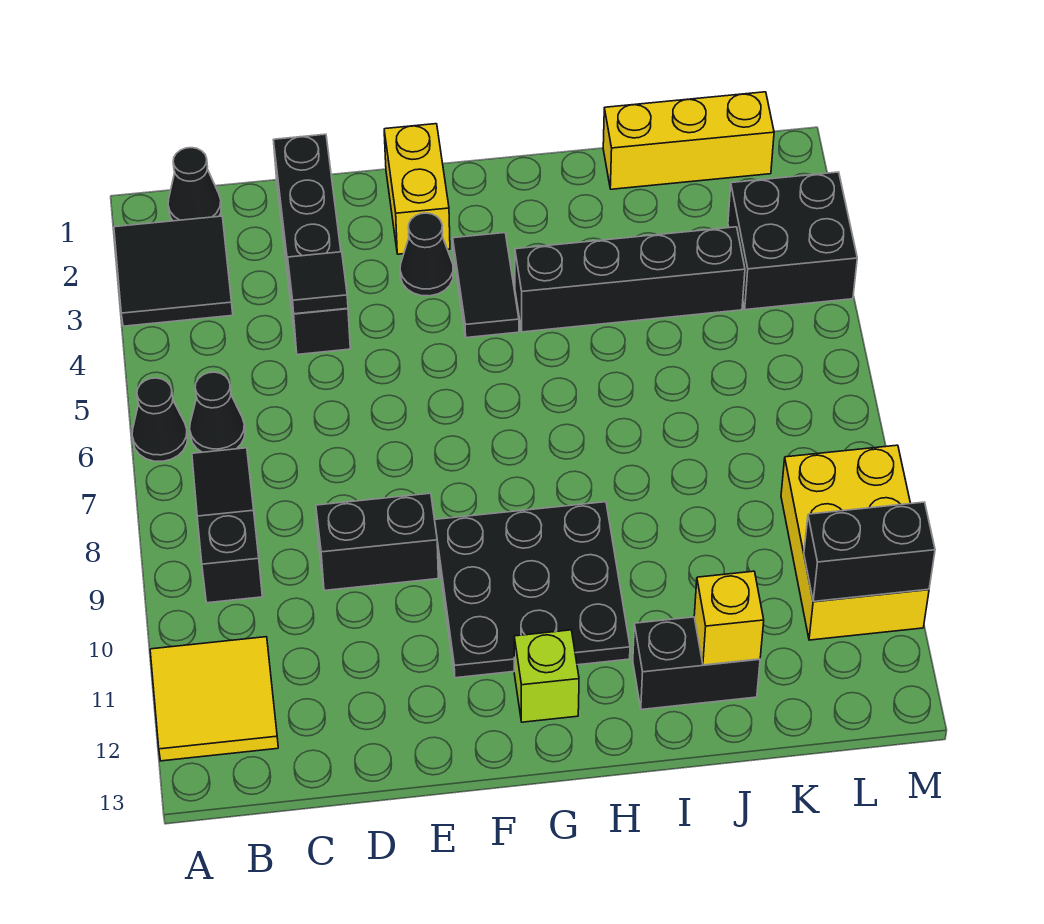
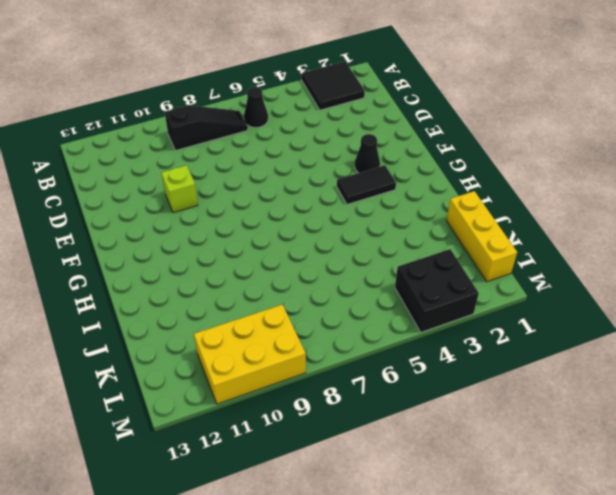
lime brick E10 level 1 -> lime brick G12 level 1
none -> black cone A6 level 1
none -> yellow tile A11:B12 level 1
none -> black cone B1 level 1

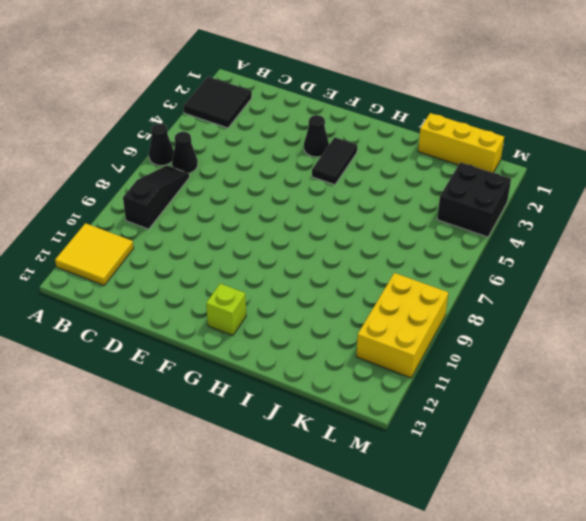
none -> black cone B1 level 1
none -> black brick D1:D4 level 1
none -> black brick D9:E9 level 1

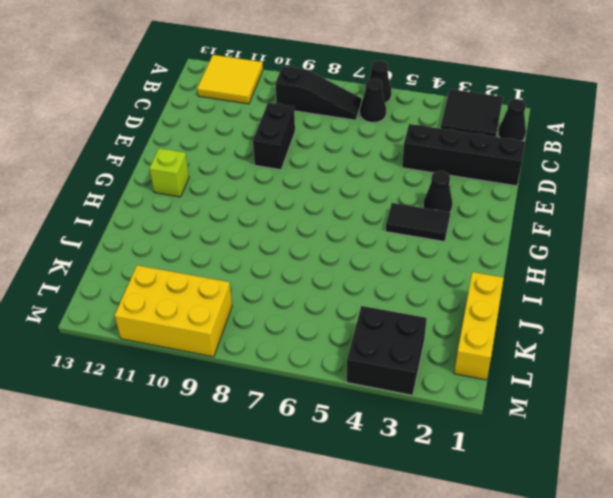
none -> yellow brick F1:F2 level 1
none -> black plate F9:H11 level 1
none -> black brick H4:K4 level 1

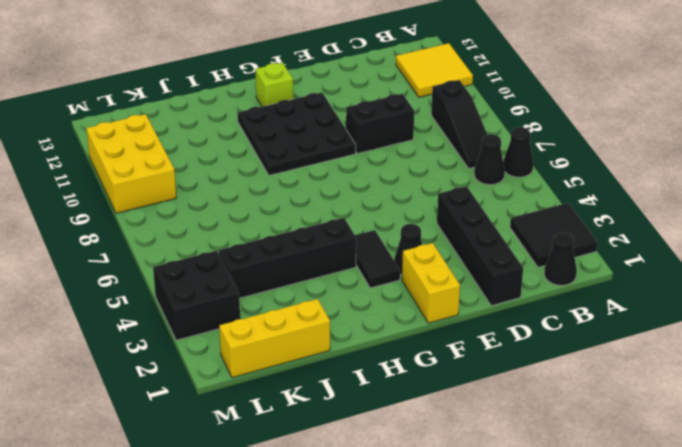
none -> black brick I12:J12 level 1
none -> black tile D4 level 2
none -> yellow brick J12 level 2

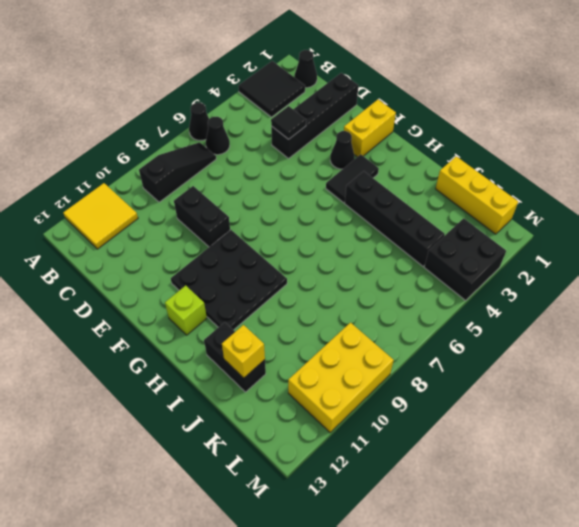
none -> black brick L11:M11 level 2

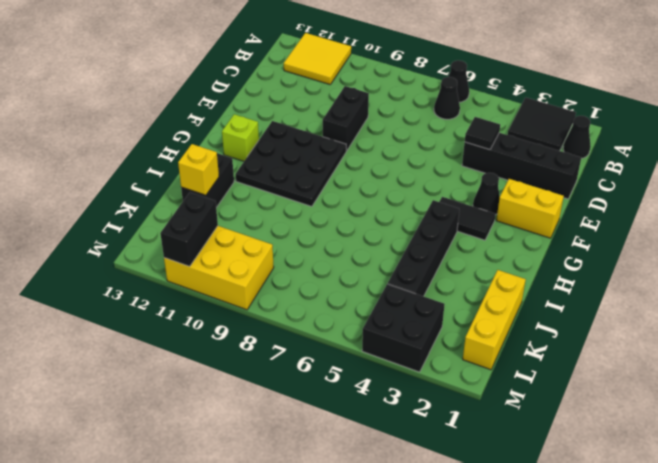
none -> black slope B7:B9 level 1 top 9

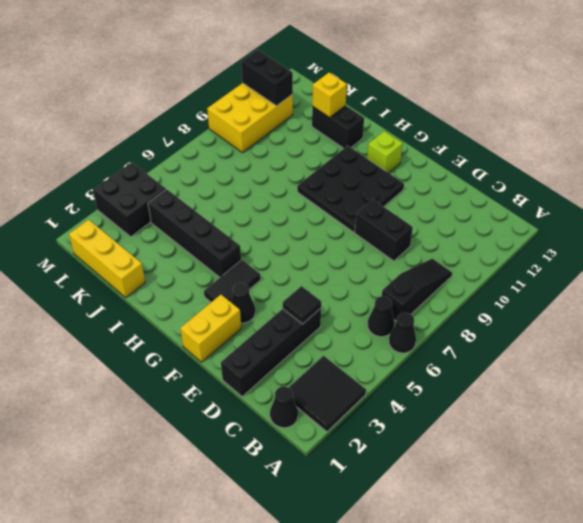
black slope B7:B9 level 1 top 7 -> black slope B7:B9 level 1 top 9
none -> yellow tile A11:B12 level 1

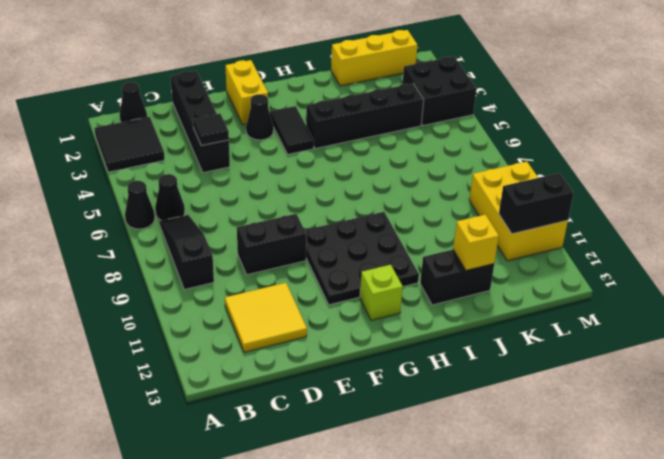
yellow tile C11:D12 level 1 -> yellow tile A11:B12 level 1

